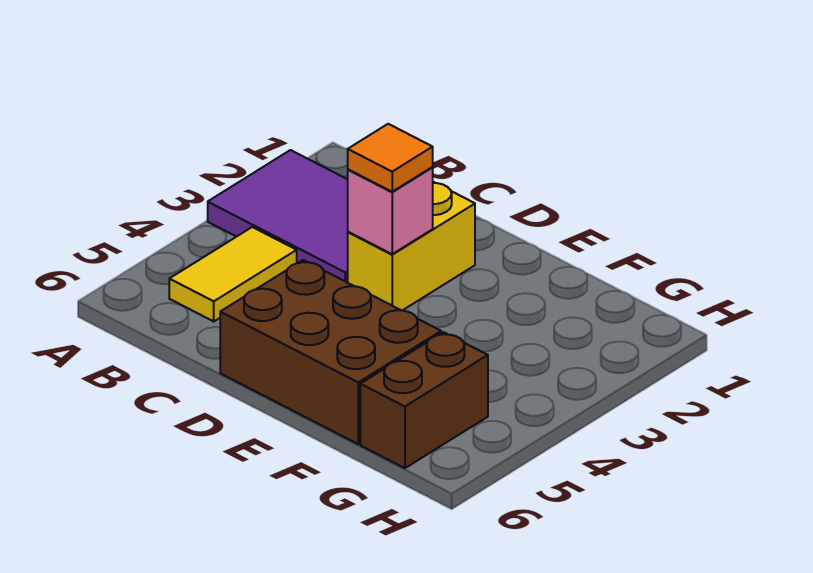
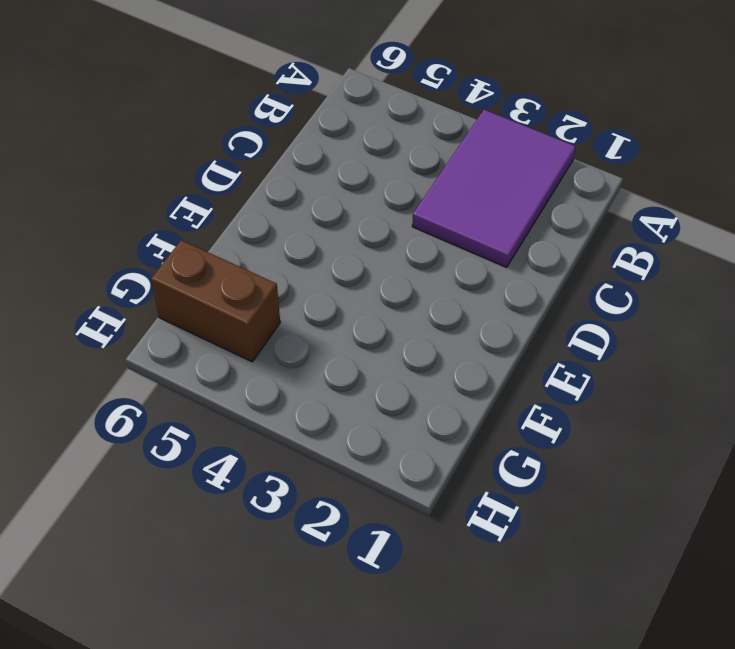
none -> yellow tile B4:B5 level 1
none -> yellow brick D2:D3 level 1

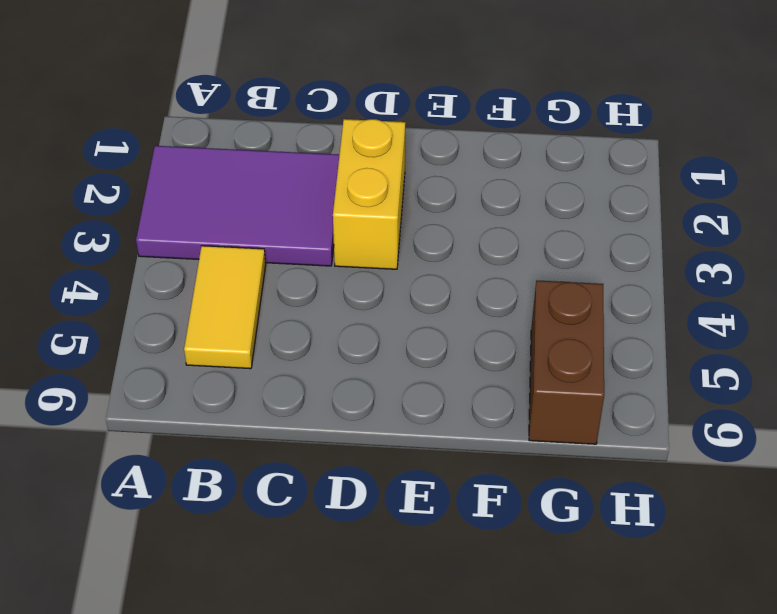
none -> brown brick D5:F6 level 1
none -> pink brick D3 level 2

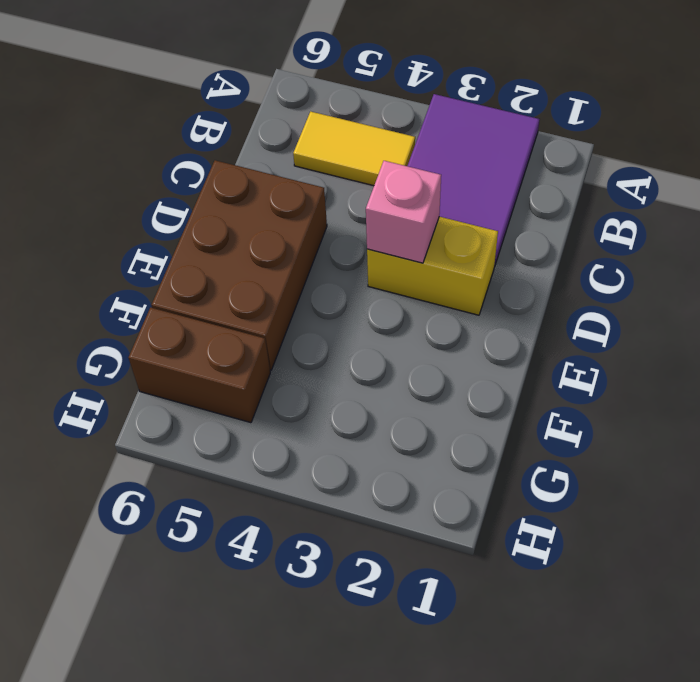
none -> orange tile D3 level 3

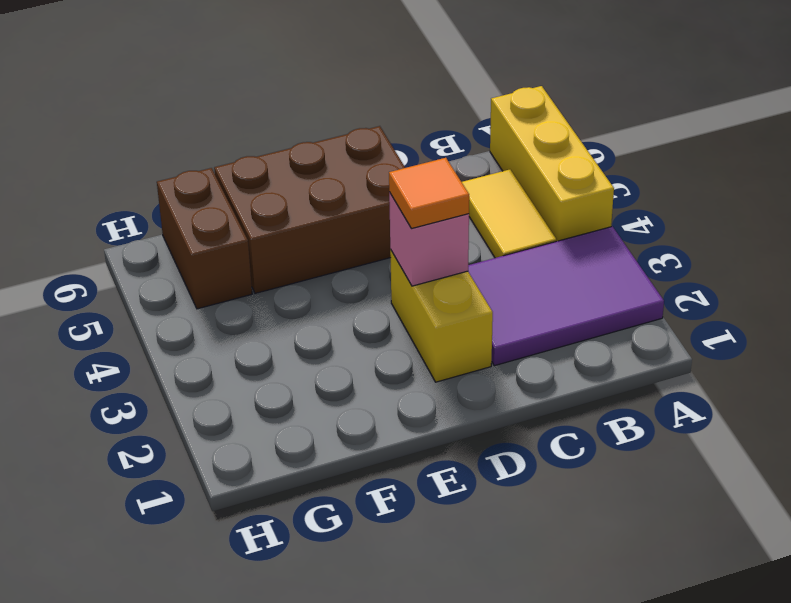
yellow brick A4:A6 level 1 -> none

